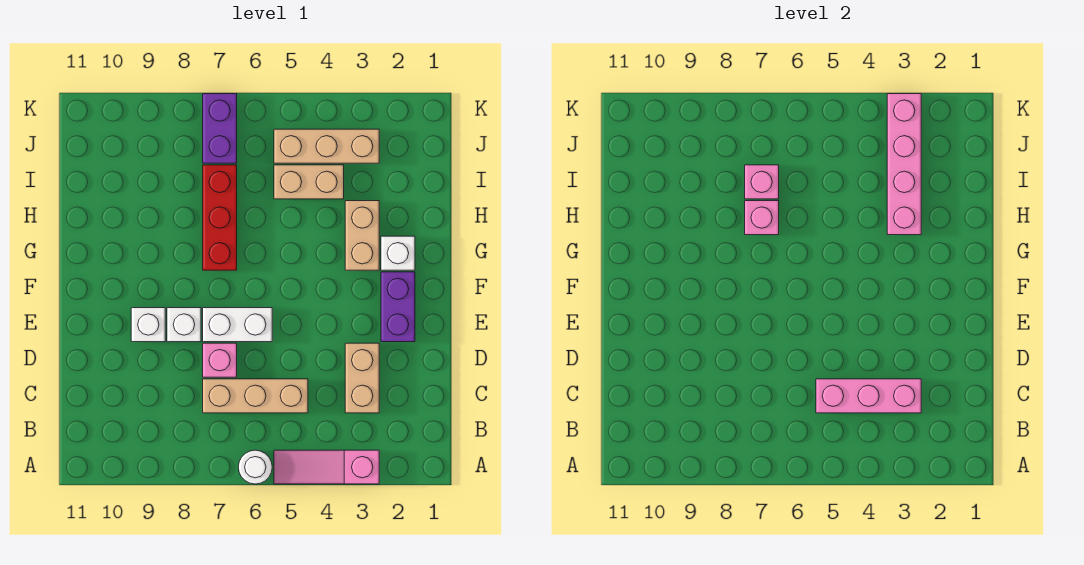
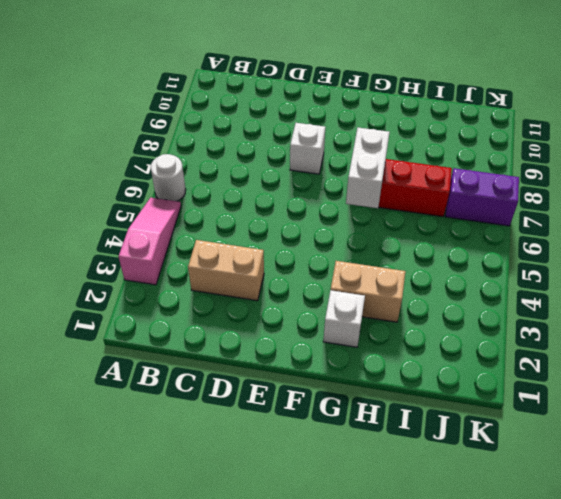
white brick G6:G7 level 2 -> white brick E6:E7 level 1
none -> tan brick C5:C7 level 1
none -> pink brick D7 level 1
none -> purple brick E2:F2 level 1

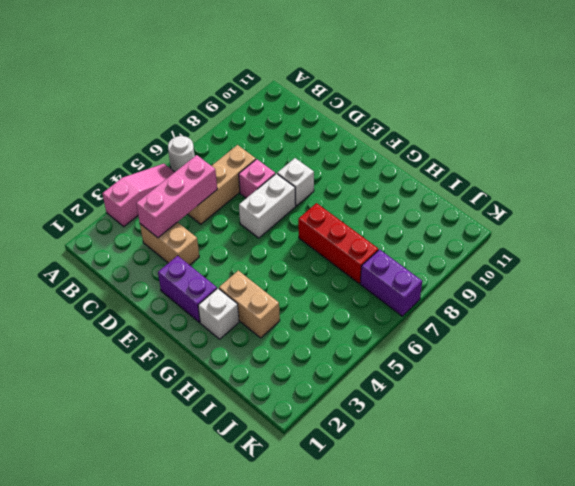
none -> white brick E9 level 1
none -> tan brick I4:I5 level 1
none -> tan brick J3:J5 level 1

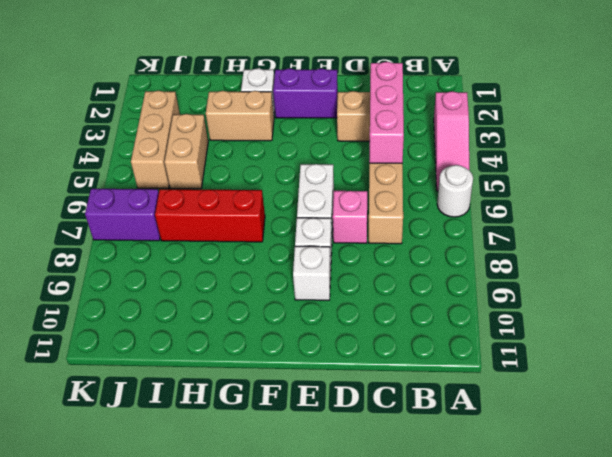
none -> pink brick H3:K3 level 2
none -> pink brick H7 level 2
none -> pink brick I7 level 2

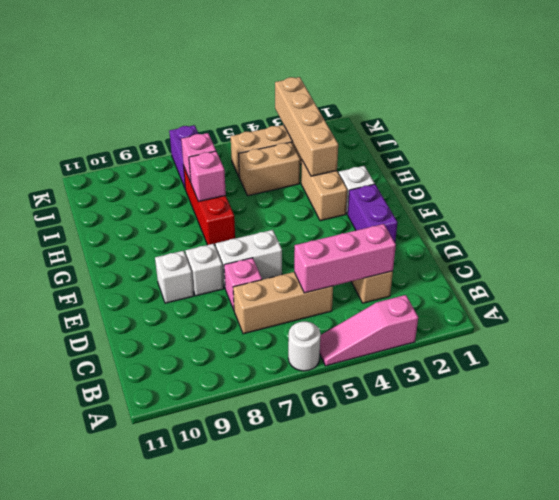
tan brick H3:K3 level 2 -> pink brick H3:K3 level 2

